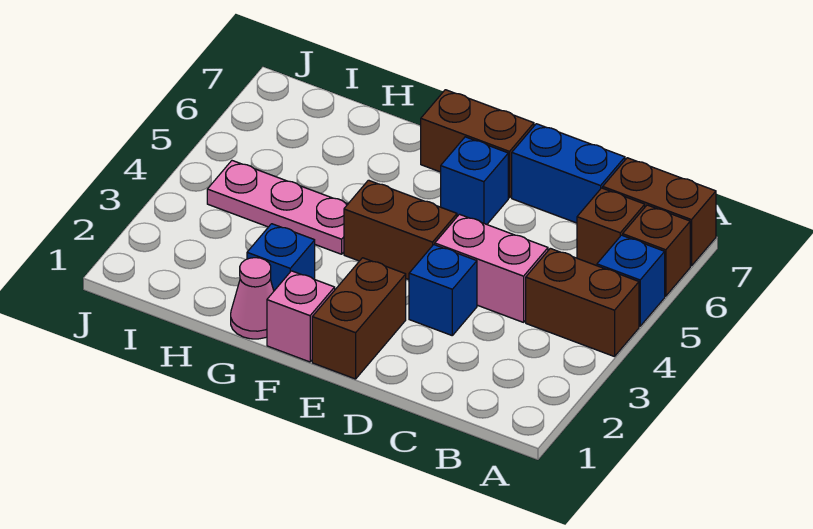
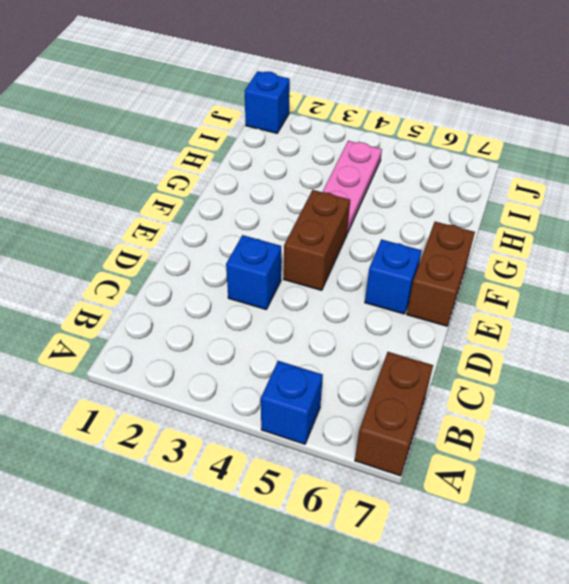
blue brick J1 level 1 -> blue brick G2 level 1
none -> brown brick A4:B4 level 1
none -> brown brick A6 level 1
none -> brown brick B6 level 1

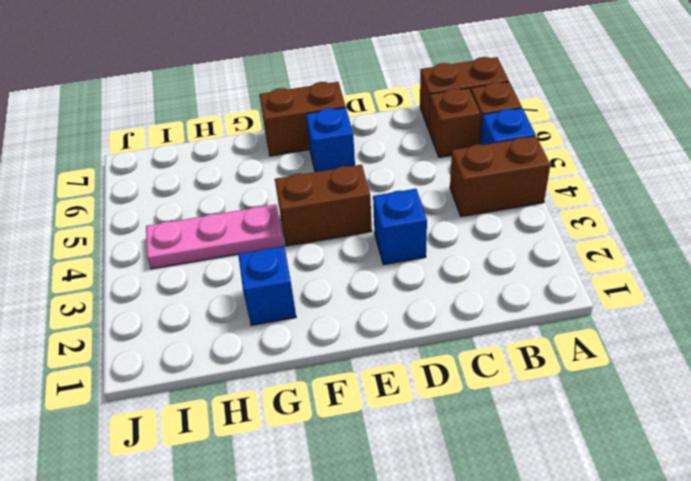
none -> pink brick C4:D4 level 1
none -> blue brick C7:D7 level 1
none -> brown brick E1:E2 level 1

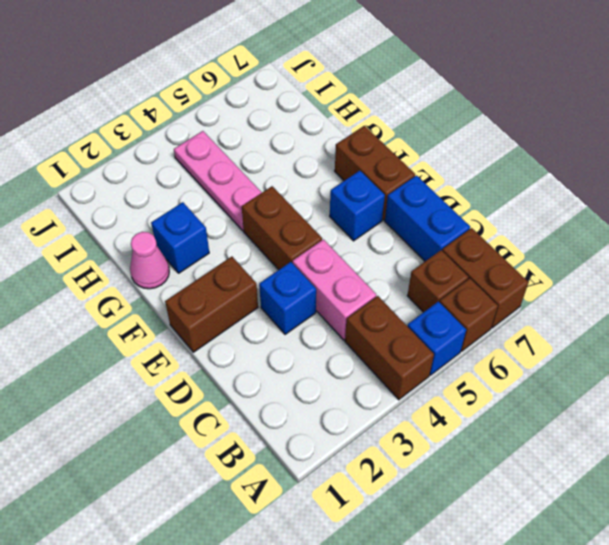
none -> pink brick F1 level 1

